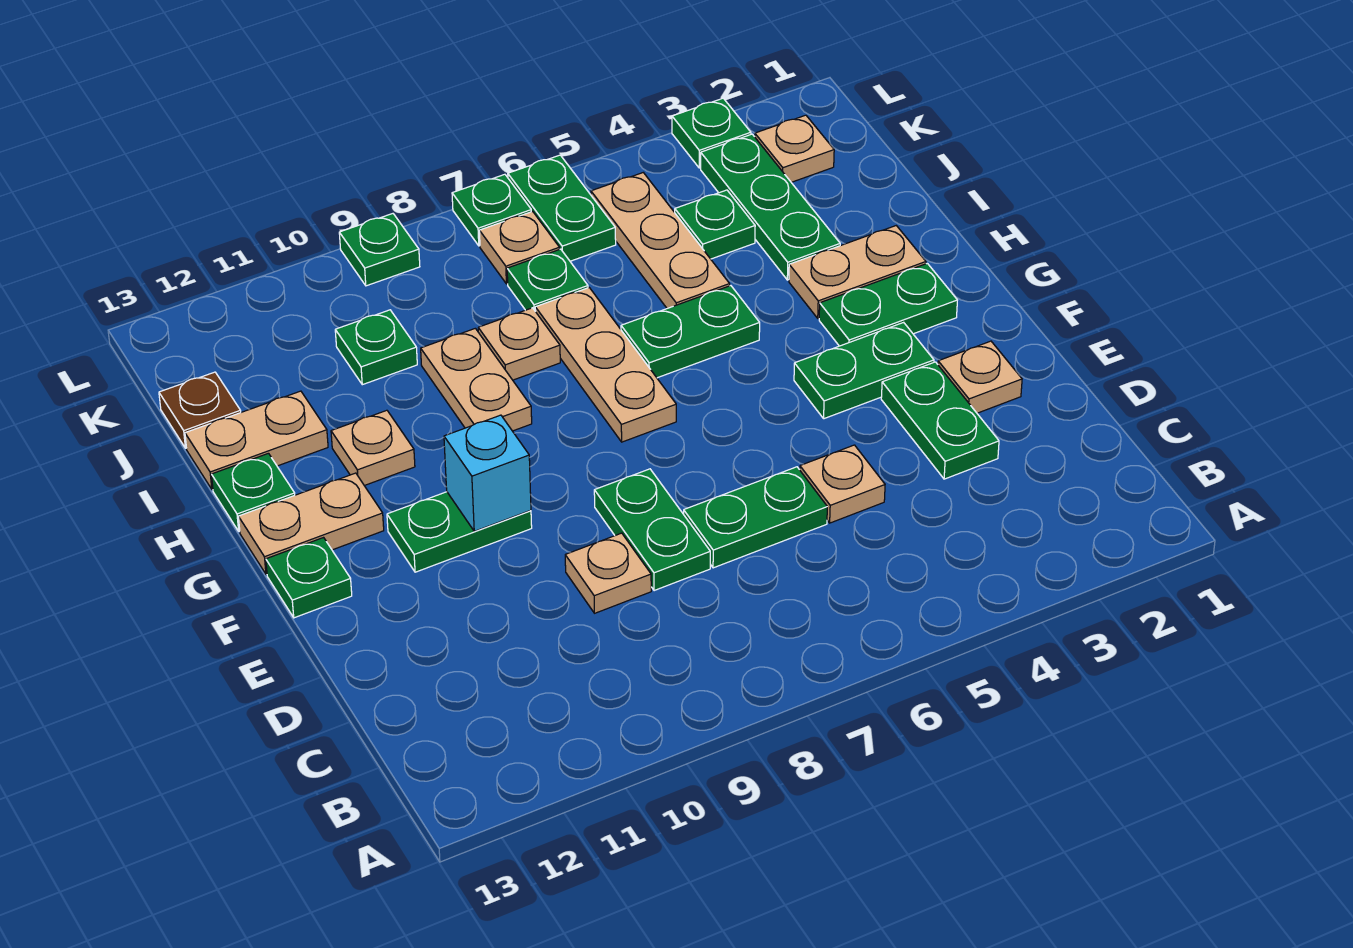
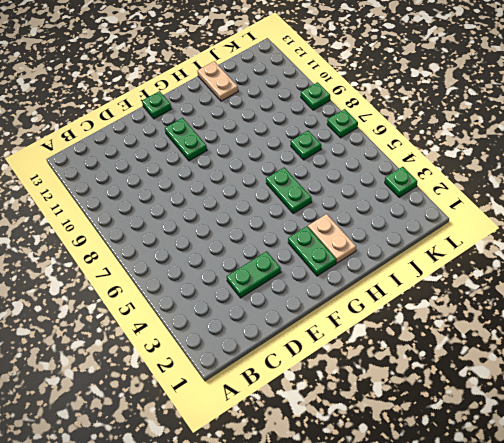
none -> tan plate D5 level 1
none -> green plate D6:D7 level 1
none -> green plate D8:E8 level 1
none -> tan plate D9 level 1

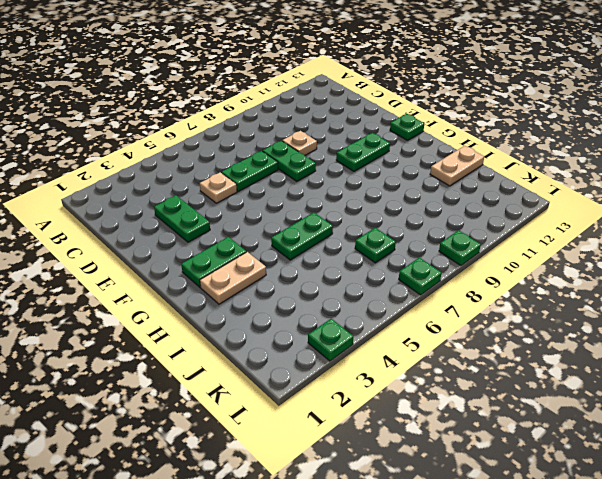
none -> tan plate E2 level 1
none -> green plate F3:F4 level 1
none -> tan plate G7:I7 level 1
none -> tan plate G12:G13 level 1

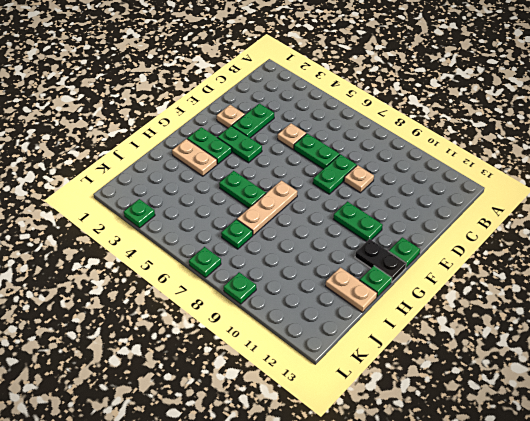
black plate G12:G13 level 1 -> tan plate G12:G13 level 1
none -> tan plate H9:I9 level 1
none -> tan plate H11 level 1
none -> green plate I3:K3 level 1
none -> tan plate I5:K5 level 1

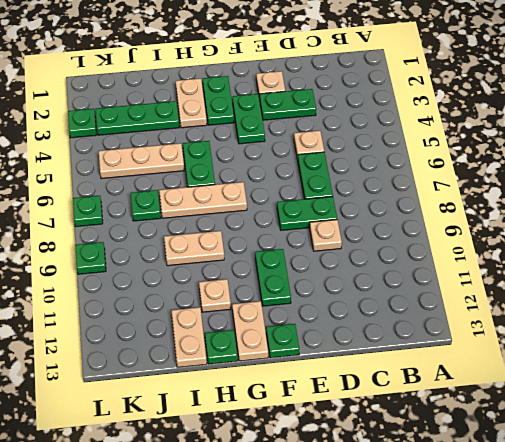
none -> tan plate I8 level 1
none -> green plate J4 level 1
none -> green plate J10 level 1
none -> brown plate J13 level 1

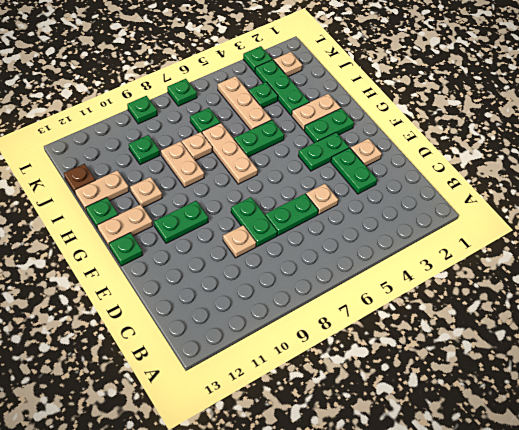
none -> green plate K6:L6 level 1
none -> tan plate K7 level 1
none -> cyan brick F10 level 2

